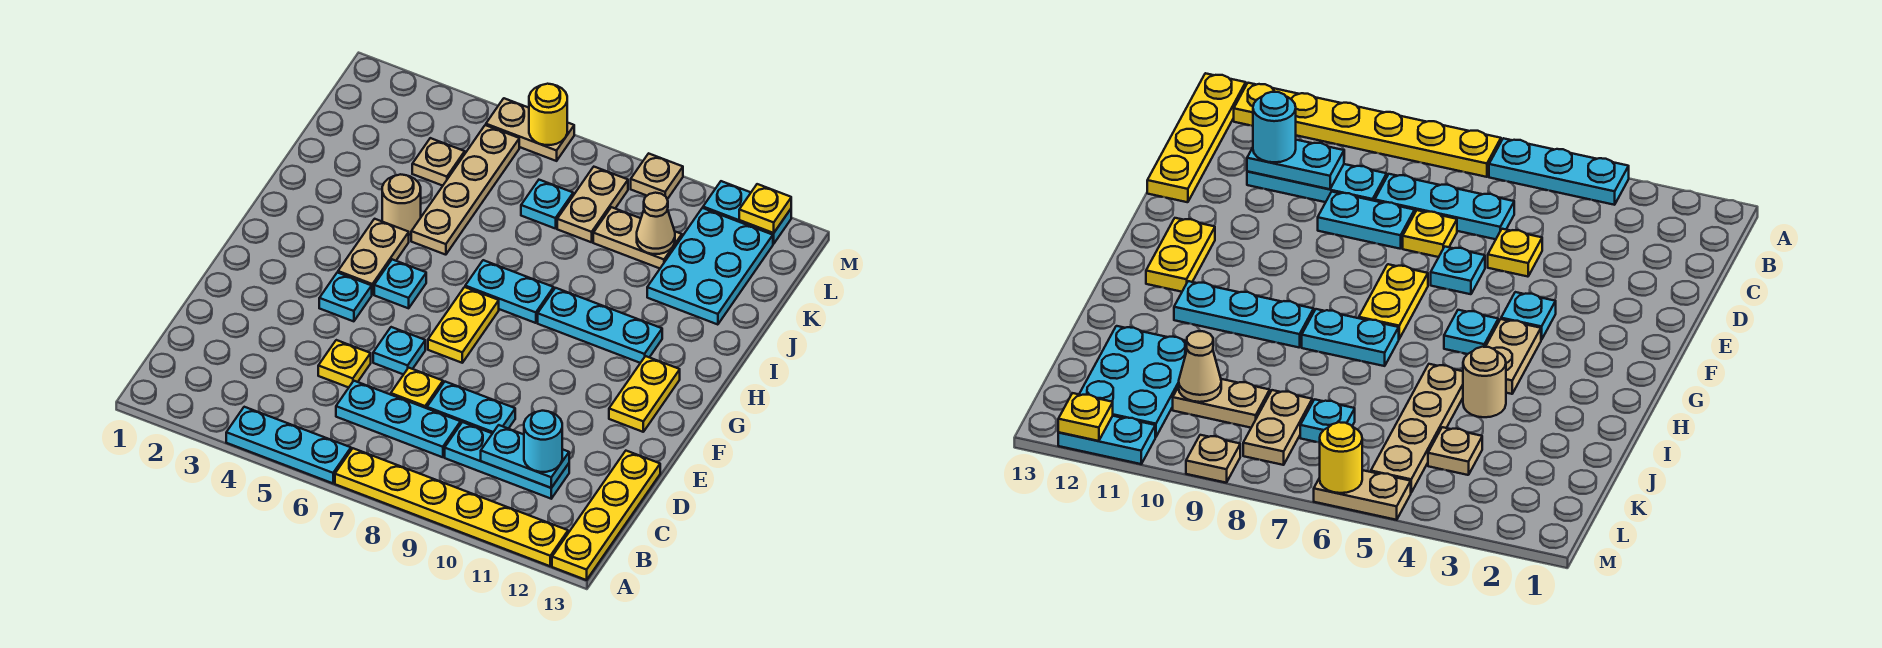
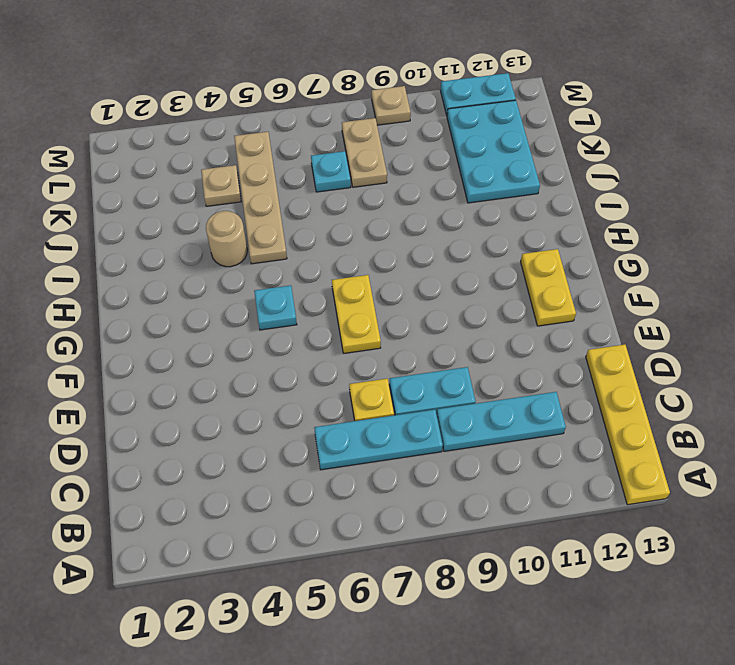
none -> cyan plate A4:A6 level 1
none -> yellow plate A7:A12 level 1
none -> yellow plate D5 level 1
none -> cyan plate E6 level 1

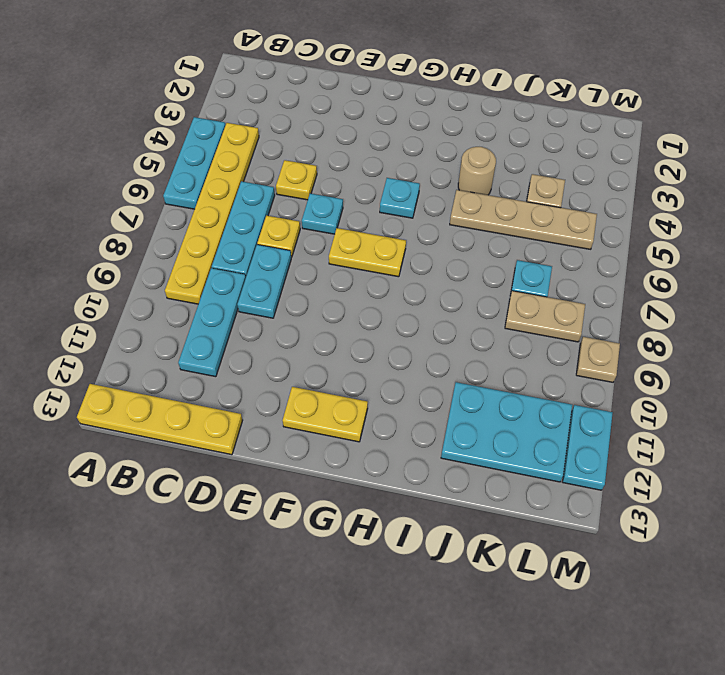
yellow plate B4:B9 level 1 -> yellow plate A7:A12 level 1
none -> cyan plate F4 level 1
none -> tan plate G4:H4 level 1
none -> cyan plate H7:H8 level 1
none -> cyan plate H9:H11 level 1

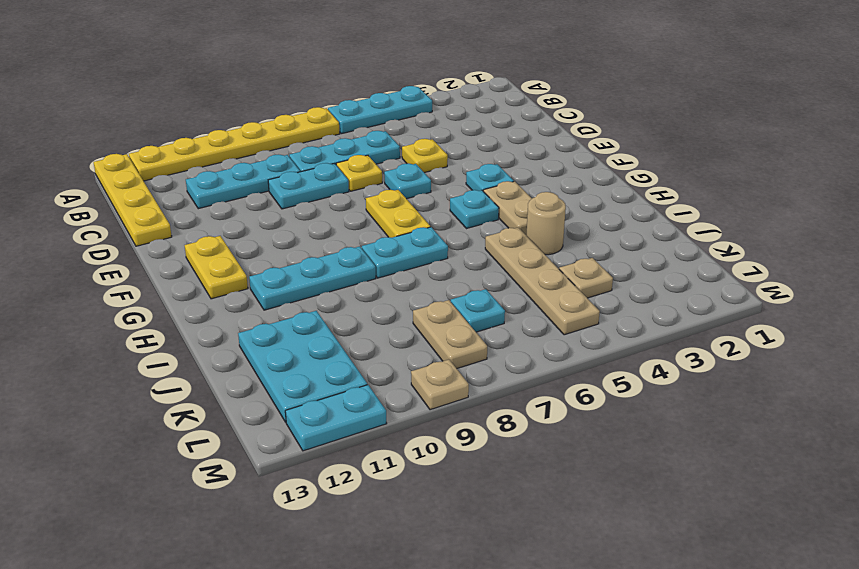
none -> tan plate K9:K10 level 1
none -> tan plate M5:M6 level 1
none -> cyan plate C10:C11 level 2
none -> tan cone K10 level 2

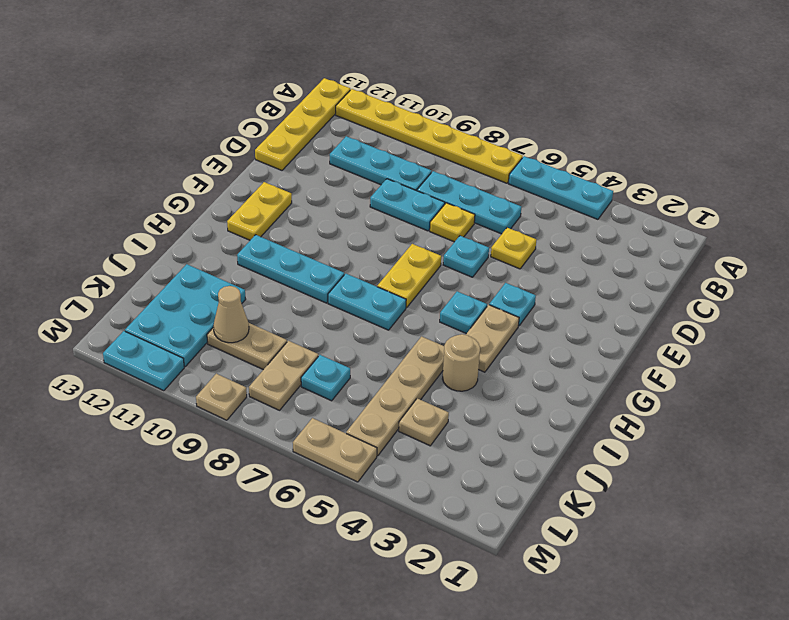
none -> cyan plate C10:C11 level 2
none -> yellow round brick M6 level 2
none -> yellow plate M12 level 2
none -> cyan round brick C11 level 3

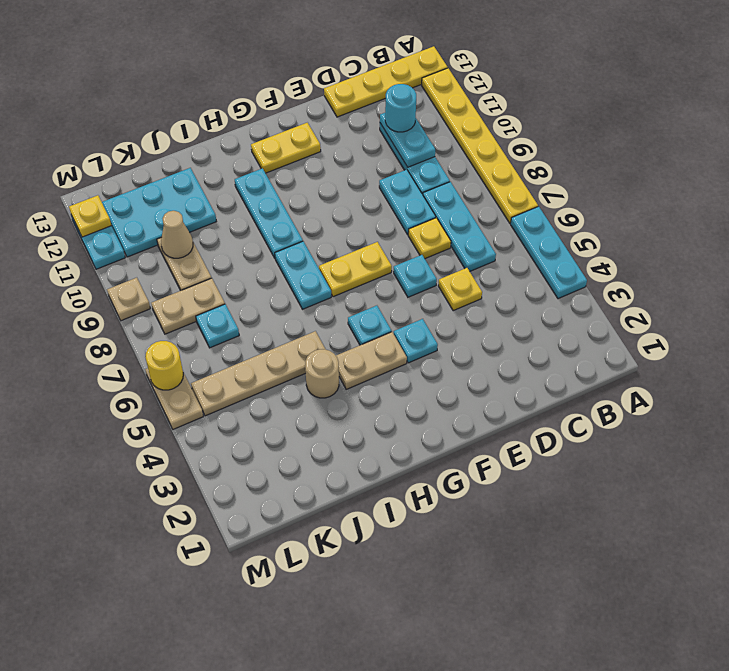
none -> tan plate K4 level 1

